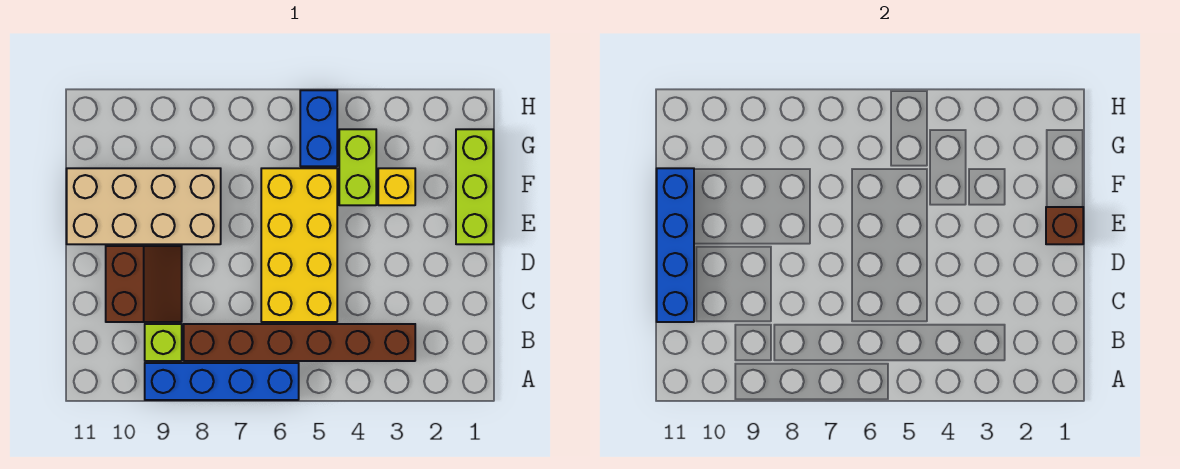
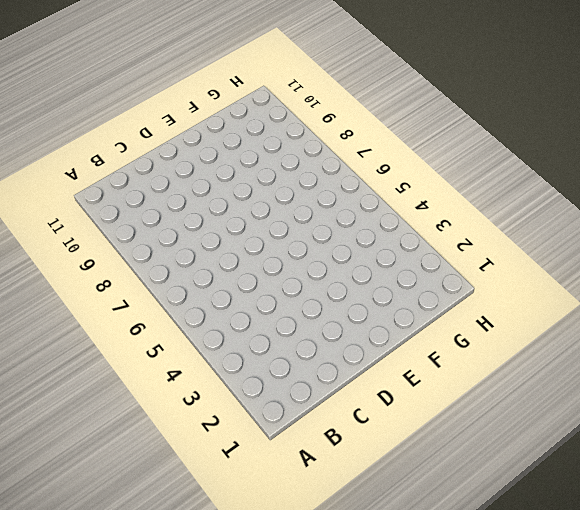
none -> blue brick A6:A9 level 1
none -> brown brick B3:B8 level 1
none -> lime brick B9 level 1

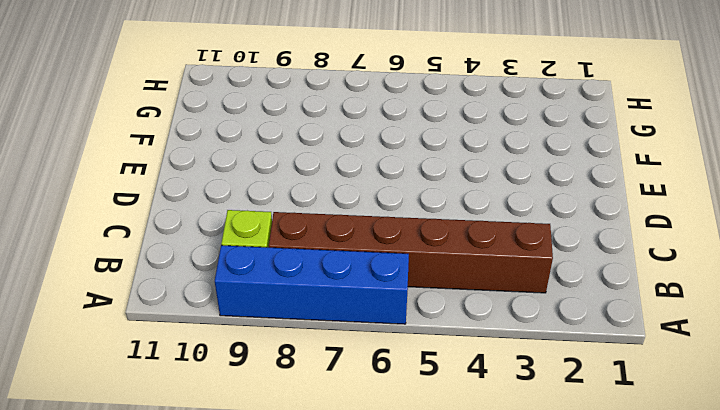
none -> yellow brick C5:F6 level 1
none -> brown slope C9:D10 level 1 top 10
none -> lime brick E1:G1 level 1

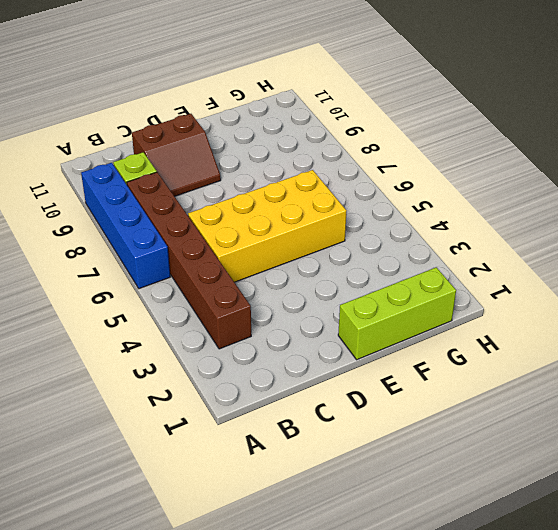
none -> tan brick E8:F11 level 1
none -> yellow brick F3 level 1
none -> lime brick F4:G4 level 1

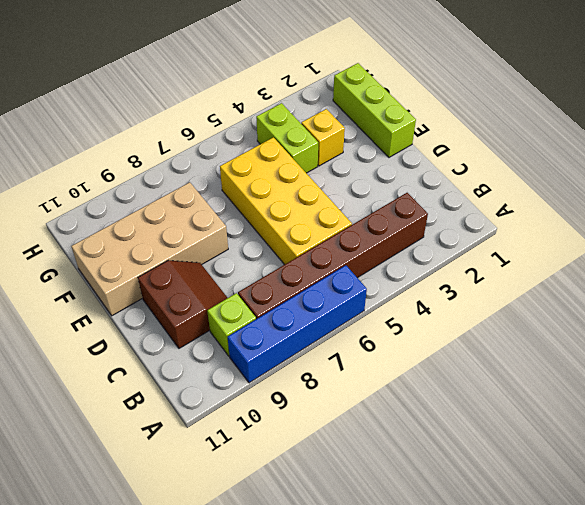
none -> blue brick G5:H5 level 1
none -> blue brick C11:F11 level 2
none -> brown brick E1 level 2

